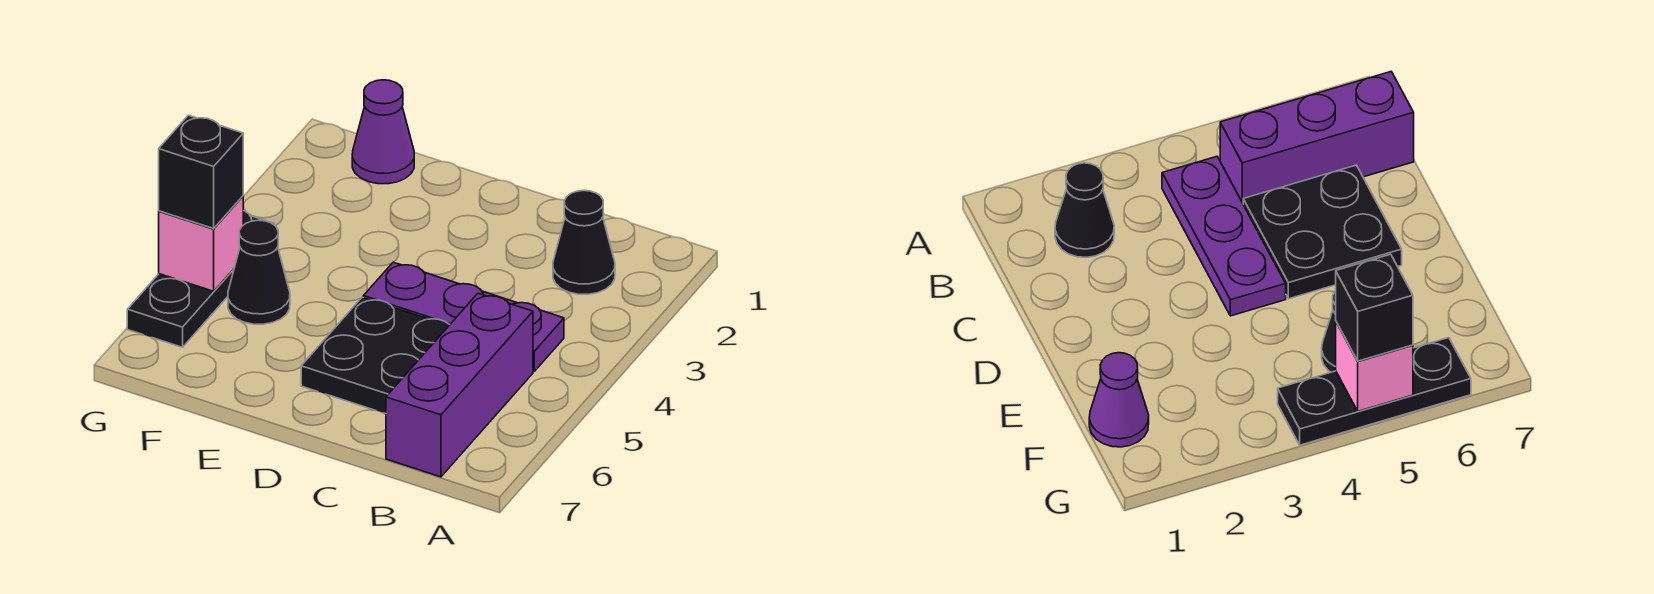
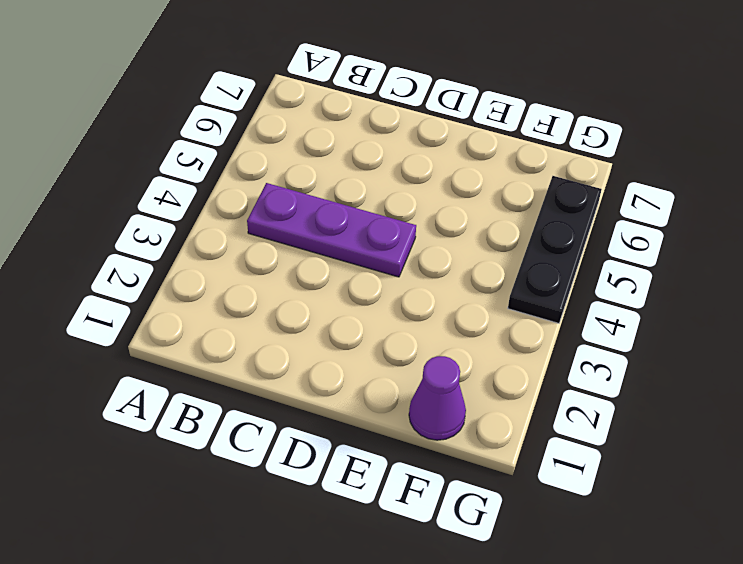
none -> black cone B2 level 1
none -> purple brick B5:B7 level 1

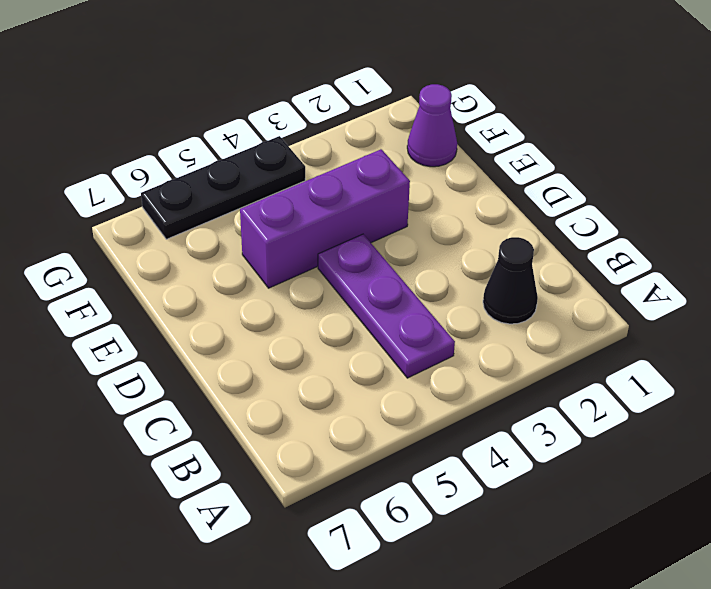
purple brick E3:E5 level 1 -> purple brick B5:B7 level 1
none -> black plate C5:D6 level 1
none -> black cone F5 level 1

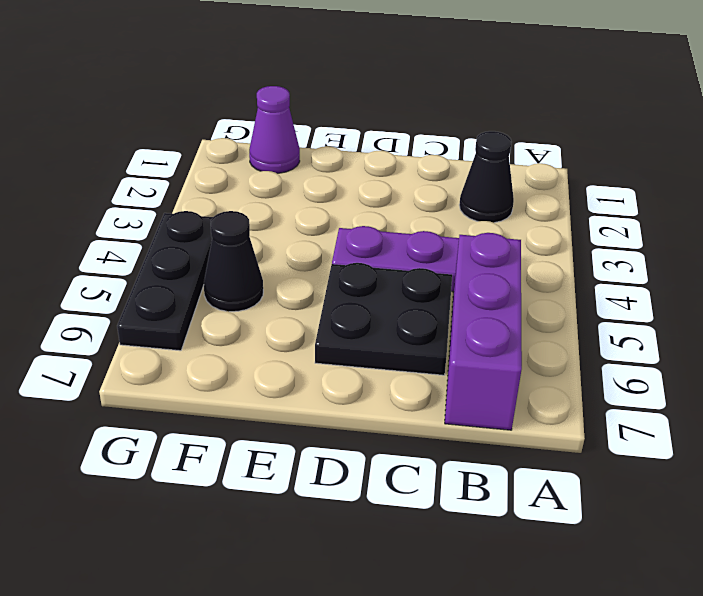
none -> pink brick G5 level 2
none -> black brick G5 level 3

